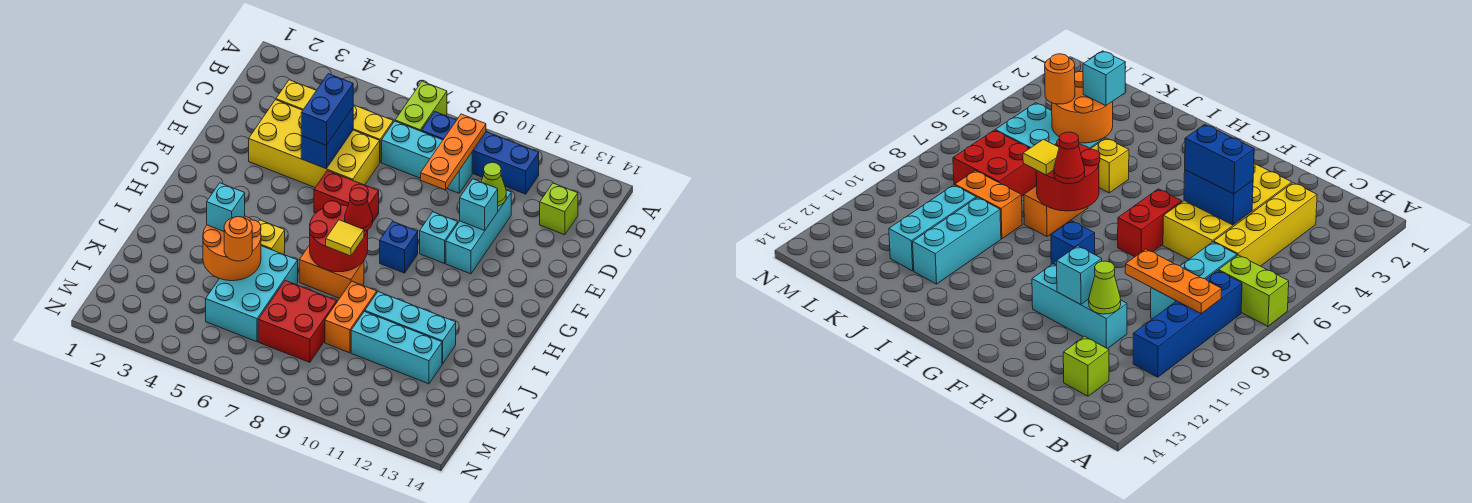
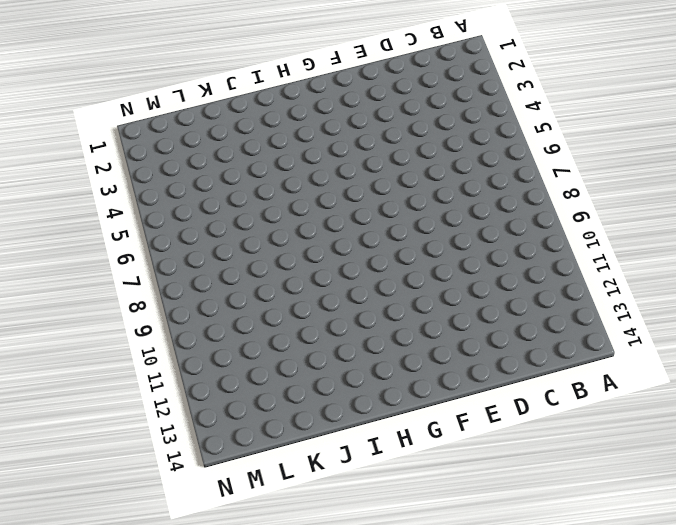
none -> lime brick A7:B7 level 1
none -> blue brick B8:B11 level 1
none -> yellow brick C3:C6 level 1

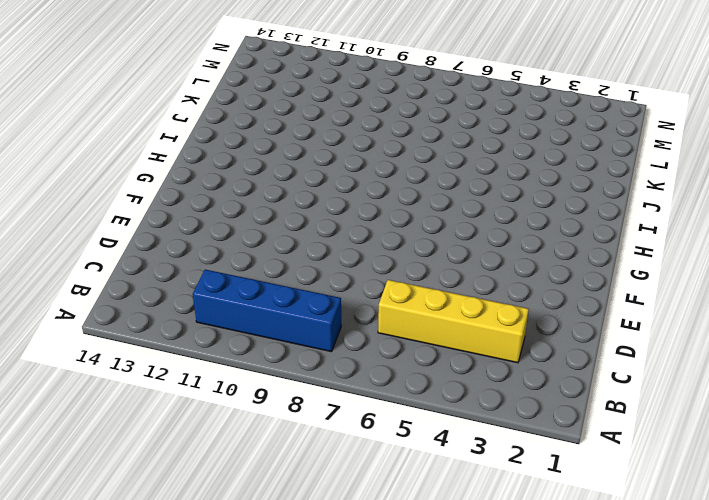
none -> lime brick A7:B7 level 1
none -> cyan brick C7:C9 level 1
none -> lime brick C13 level 1

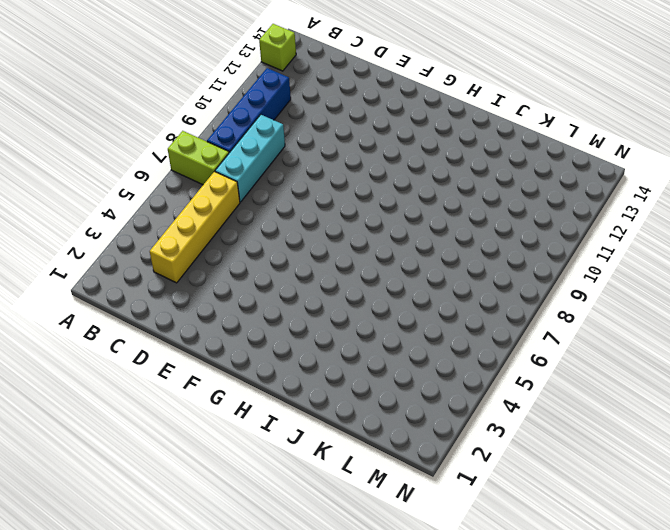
lime brick A13 level 1 -> lime brick C13 level 1
none -> yellow brick D3:E6 level 1
none -> cyan brick D11:F11 level 1
none -> red brick F6:F7 level 1

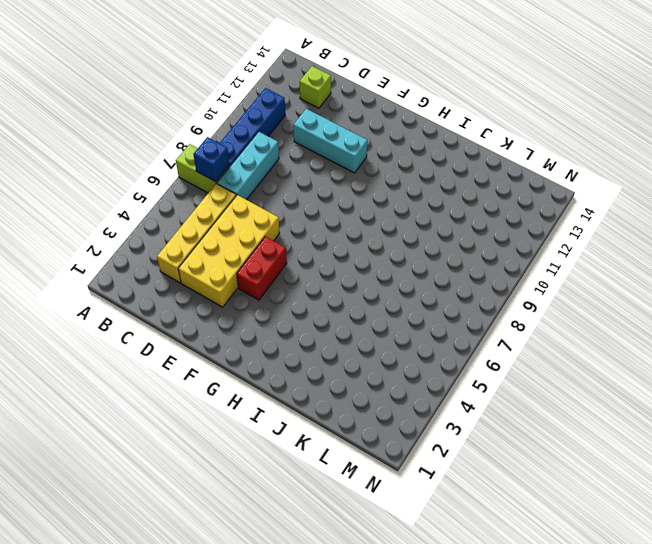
blue brick B7 level 2 -> blue brick G9 level 1
red brick F4:F5 level 1 -> red brick F6:F7 level 1
none -> cyan brick F10 level 1
none -> yellow brick I5 level 1
none -> orange brick I7:I8 level 1

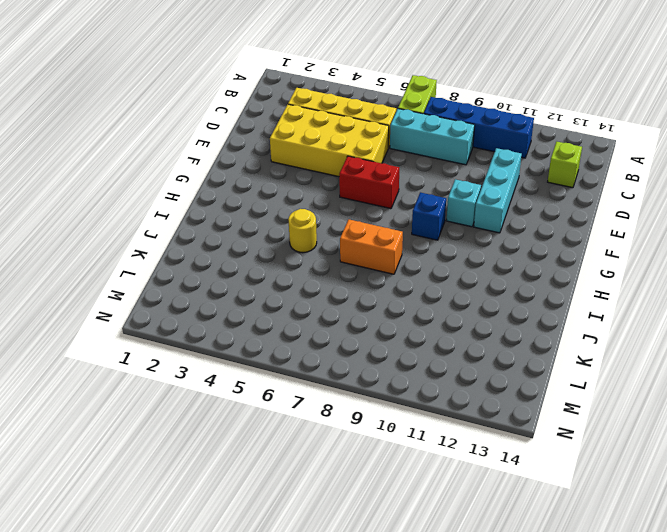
yellow round brick I5 level 1 -> yellow brick I5 level 1
none -> cyan brick J5:L6 level 1
none -> orange brick J9:K9 level 1
none -> cyan brick J10:J12 level 1

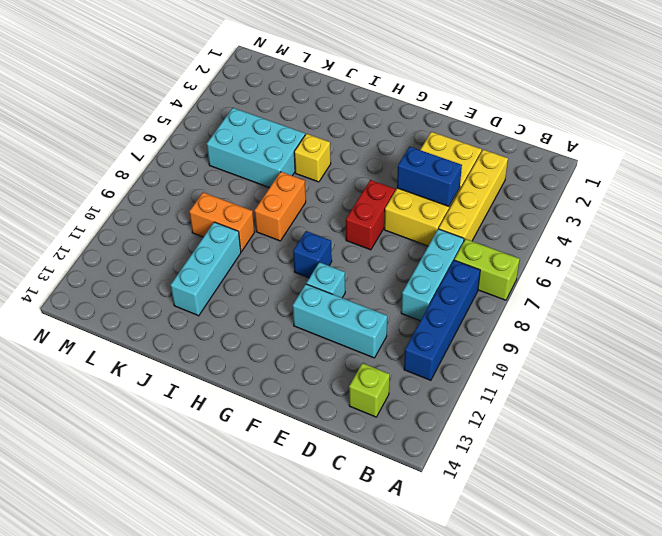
none -> red brick K7:L8 level 1
none -> cyan brick K10:K12 level 1
none -> orange plate B9:D9 level 2

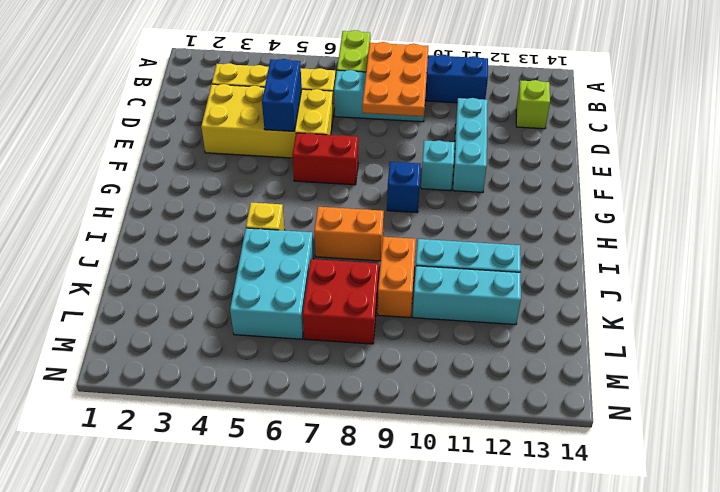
orange plate B8:D9 level 2 -> orange plate B9:D9 level 2
none -> lime cone D11 level 2
none -> cyan brick E11 level 2
none -> red round brick H7:I8 level 2

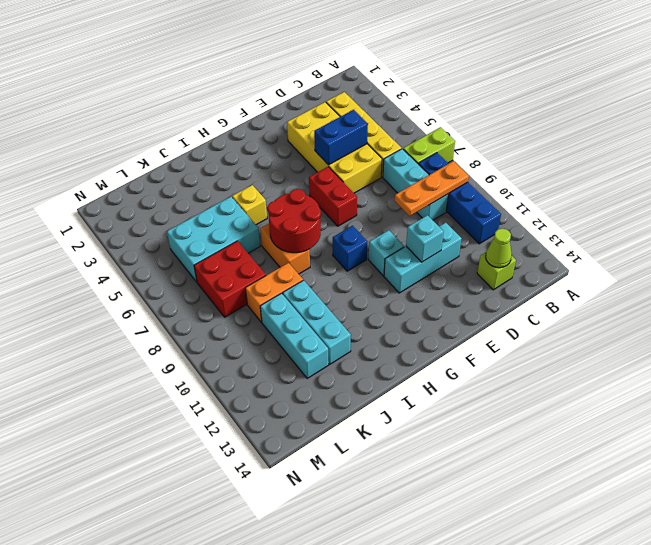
lime cone C13 level 2 -> lime cone D11 level 2
none -> orange round brick J4:K5 level 2
none -> blue brick D5:E5 level 3
none -> red cone H8 level 3

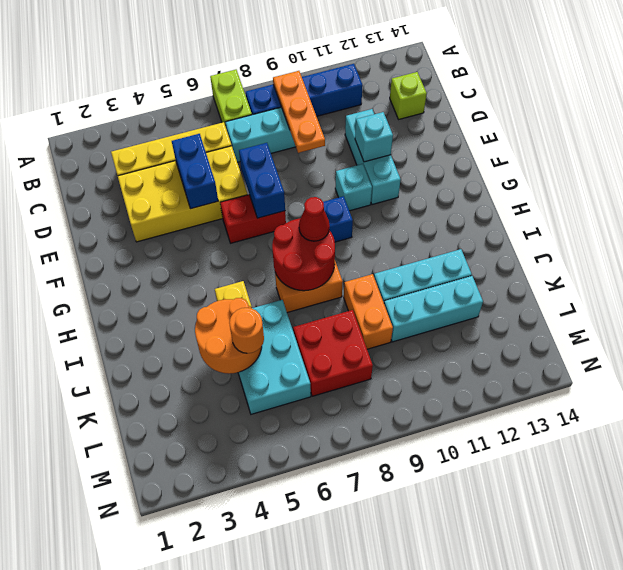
blue brick E7:F7 level 2 -> blue brick D5:E5 level 3
none -> lime cone D11 level 2
none -> yellow tile I8 level 3
none -> cyan brick J4 level 3

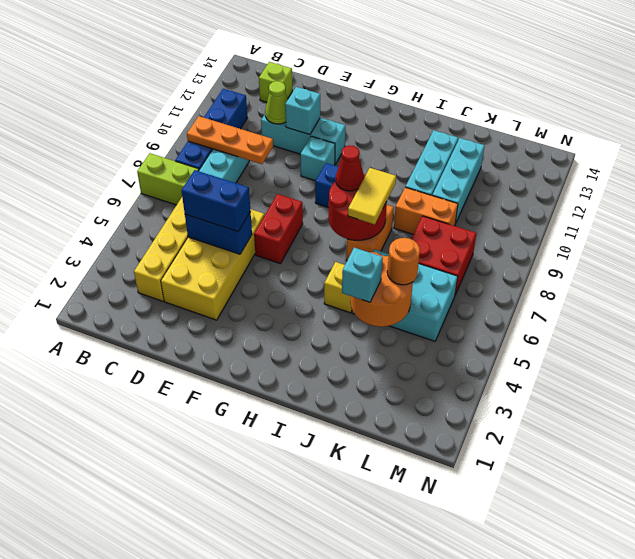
yellow tile I7:I8 level 3 -> yellow tile I8 level 3

